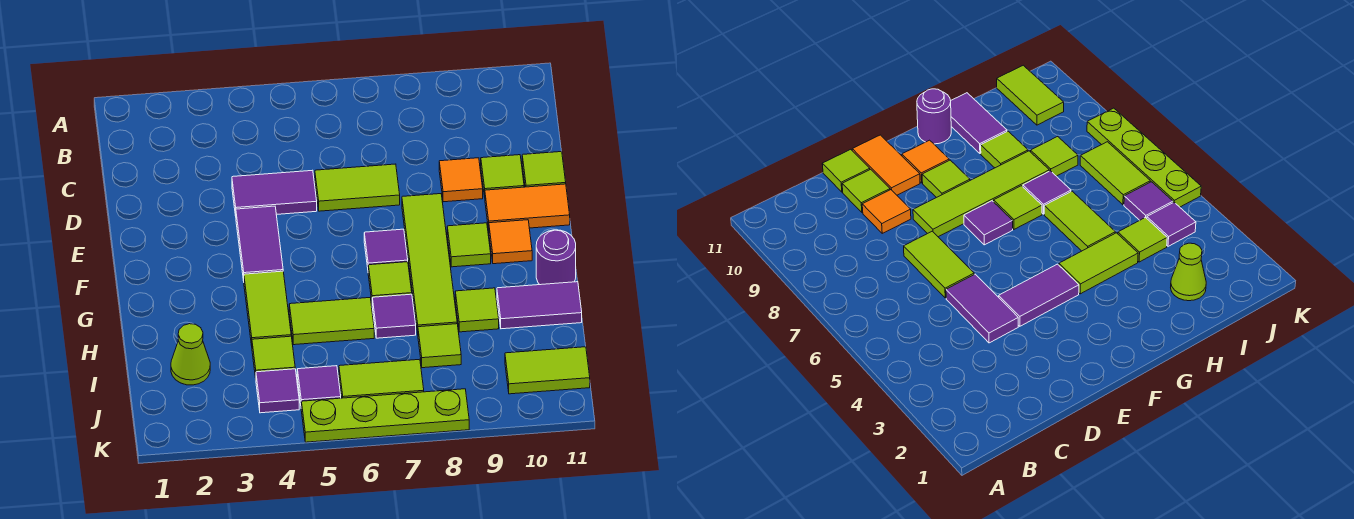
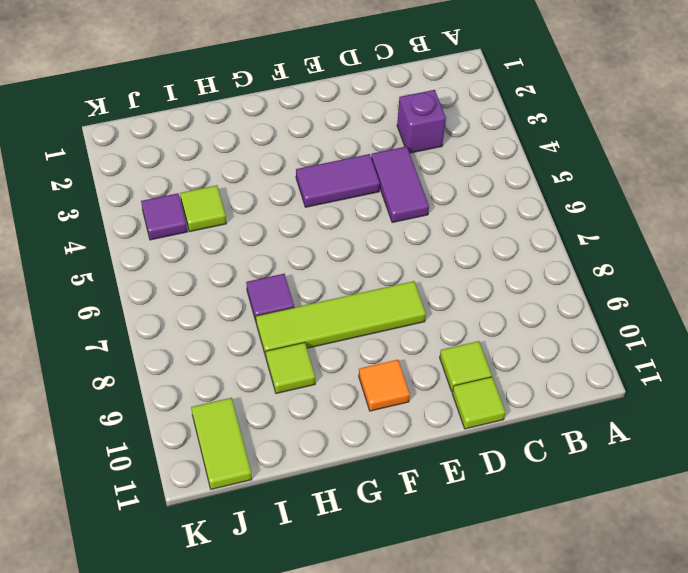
purple brick C3 level 1 -> none
none -> lime tile D6:D7 level 1
none -> orange tile D9 level 1
none -> orange tile E10:E11 level 1

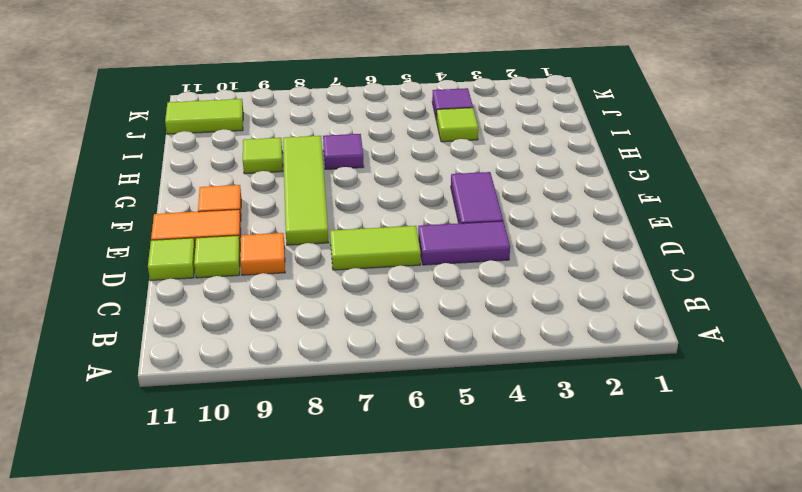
none -> purple tile F7 level 1
none -> lime tile F9 level 1
none -> lime tile G4:H4 level 1

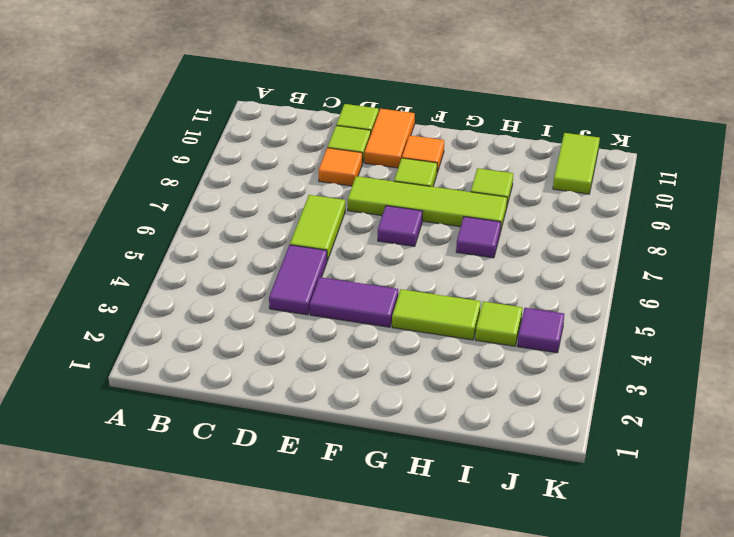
none -> lime tile G7 level 1
none -> purple round brick G11 level 1
none -> lime tile H5:H6 level 1

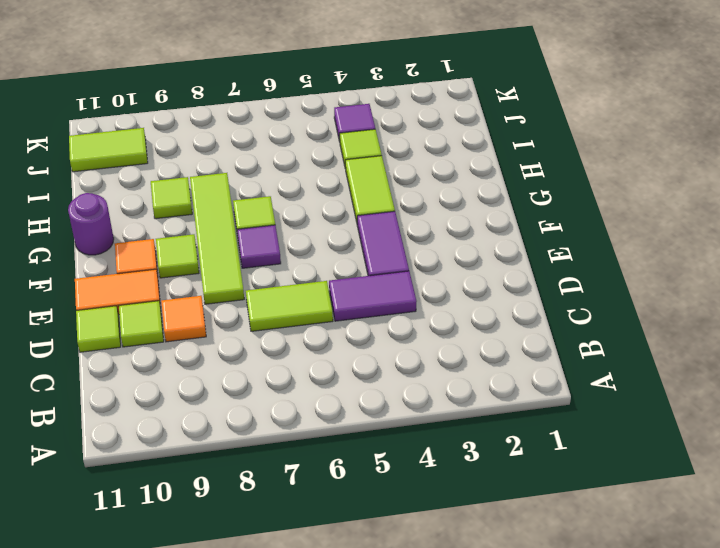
none -> lime tile H5:H6 level 1
none -> purple tile H7 level 1
none -> purple tile H10:H11 level 1

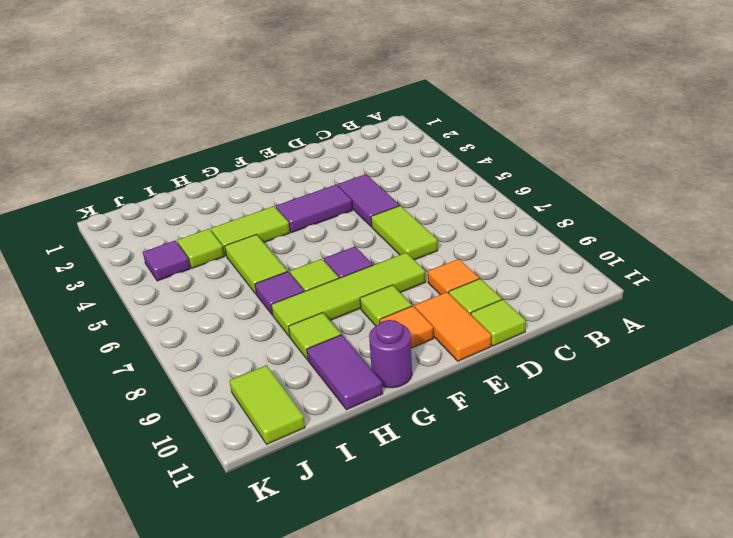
none -> lime cone I2 level 1
none -> lime tile I8 level 1
none -> purple tile J5 level 1

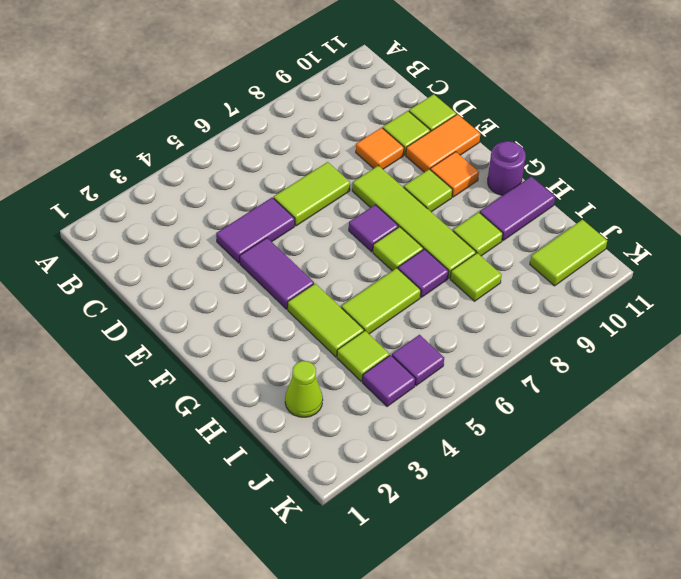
none -> lime tile J6:J7 level 1
none -> lime plate K5:K8 level 1

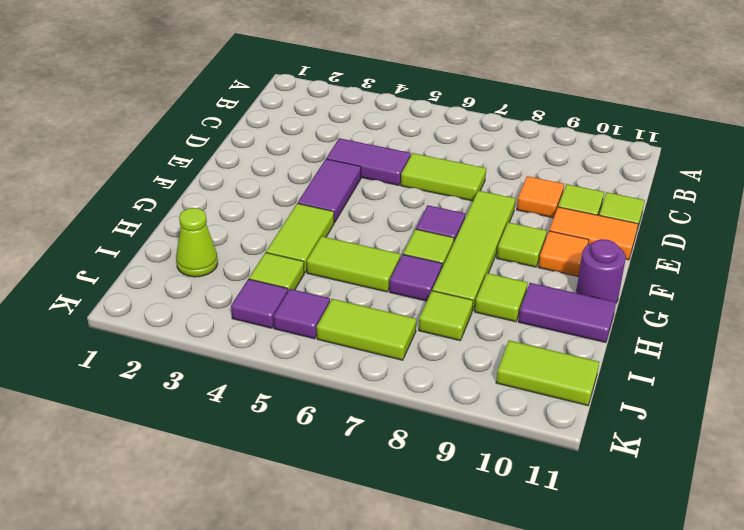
none -> lime plate K5:K8 level 1

